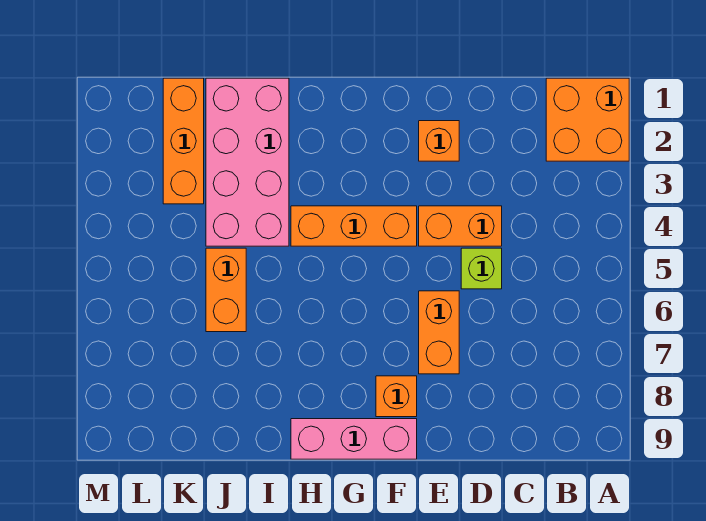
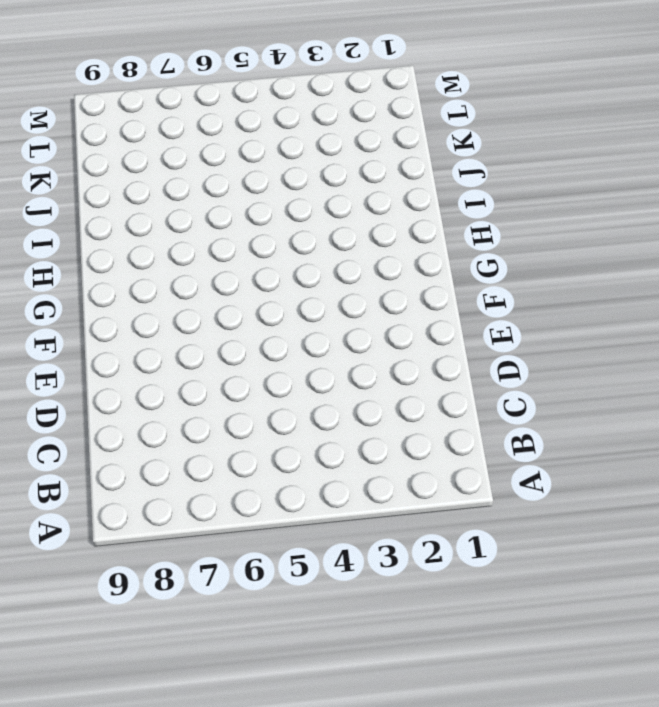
none -> orange brick A1:B2 level 1
none -> orange brick D4:E4 level 1

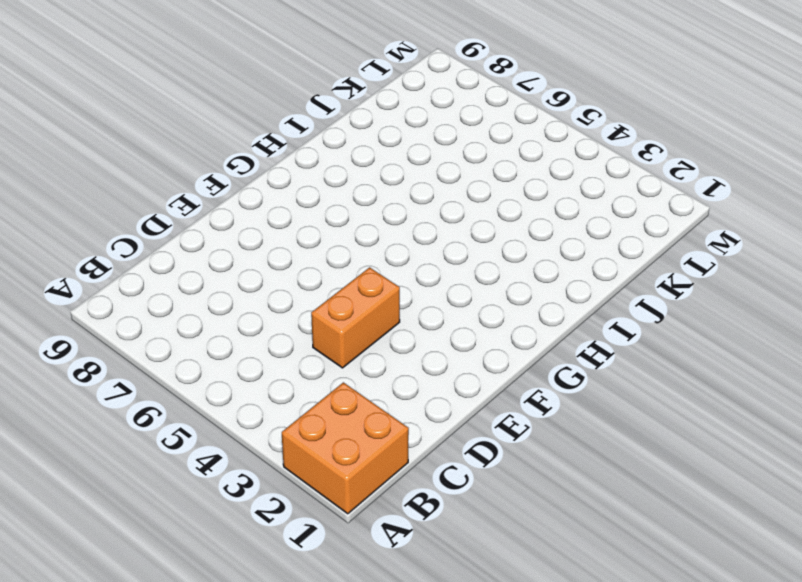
none -> lime brick D5 level 1
none -> orange brick E2 level 1

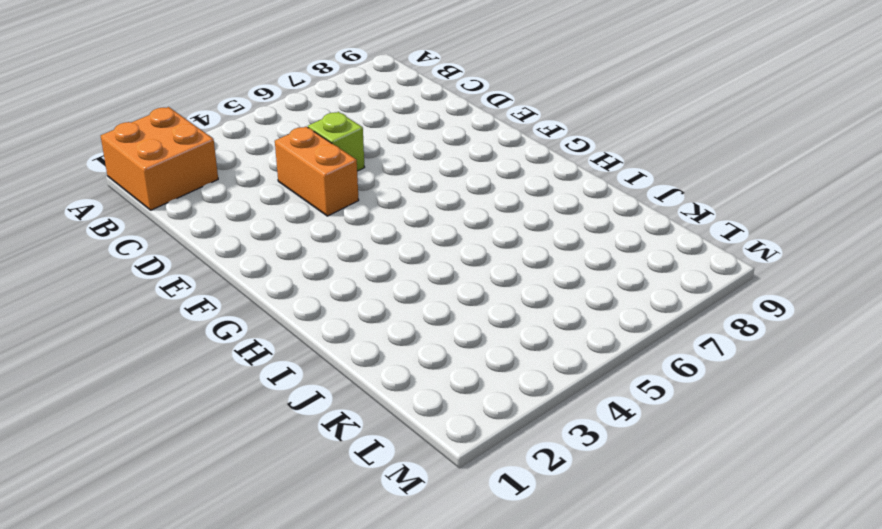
none -> orange brick E2 level 1
none -> orange brick E6:E7 level 1

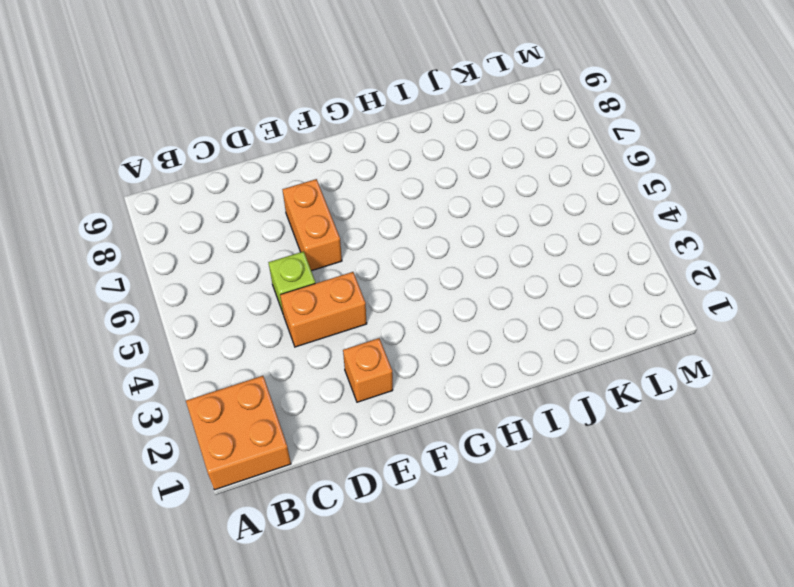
none -> orange brick F4:H4 level 1
none -> orange brick F8 level 1

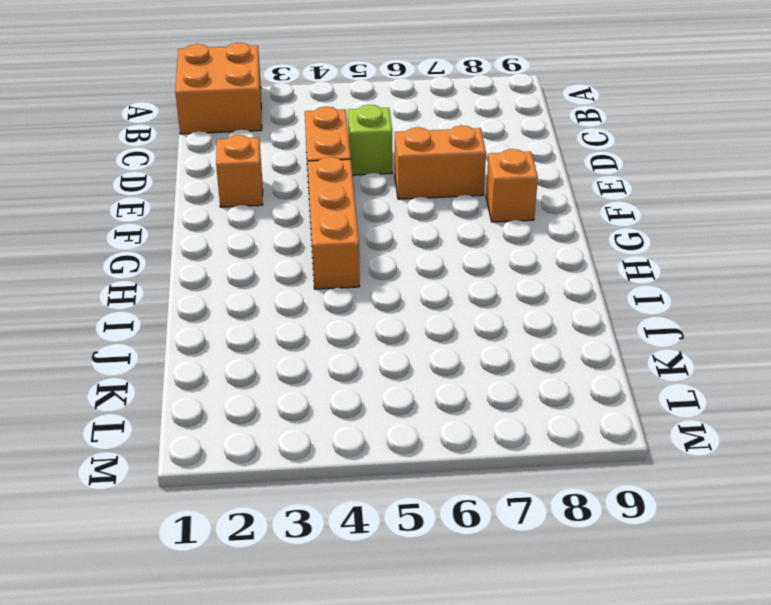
none -> pink brick F9:H9 level 1
none -> pink brick I1:J4 level 1

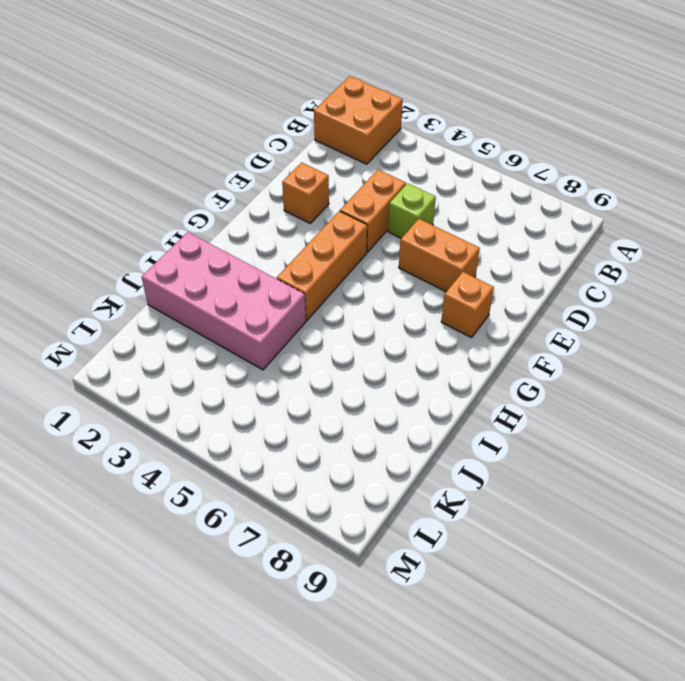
none -> pink brick F9:H9 level 1
none -> orange brick J5:J6 level 1

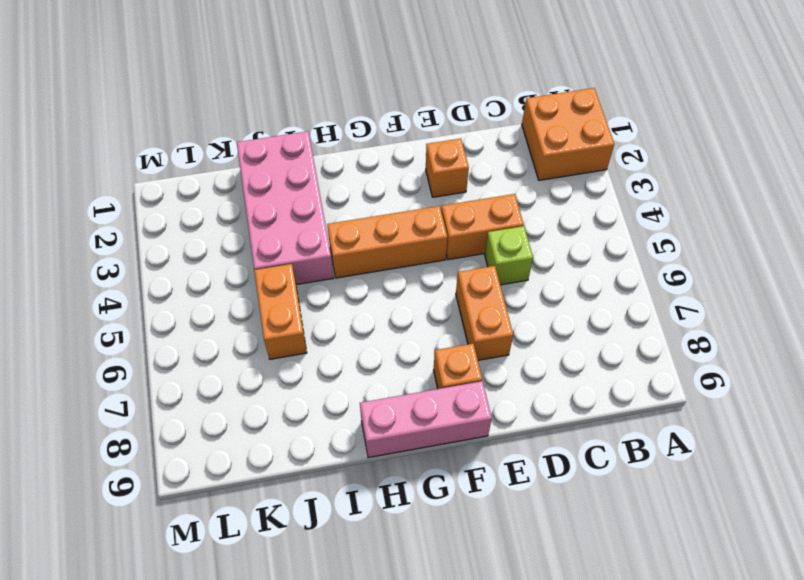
none -> orange brick K1:K3 level 1

